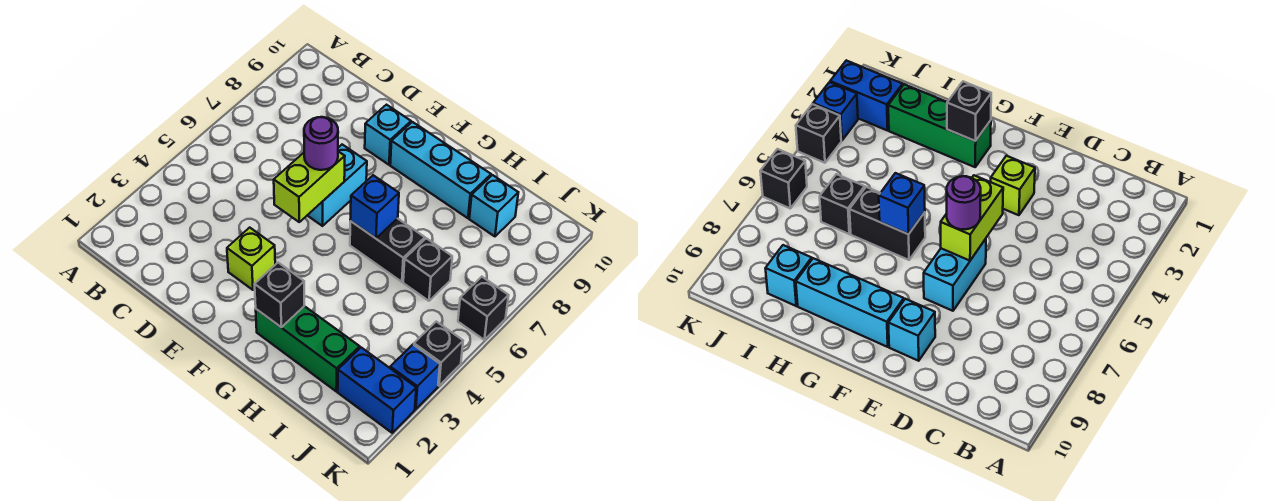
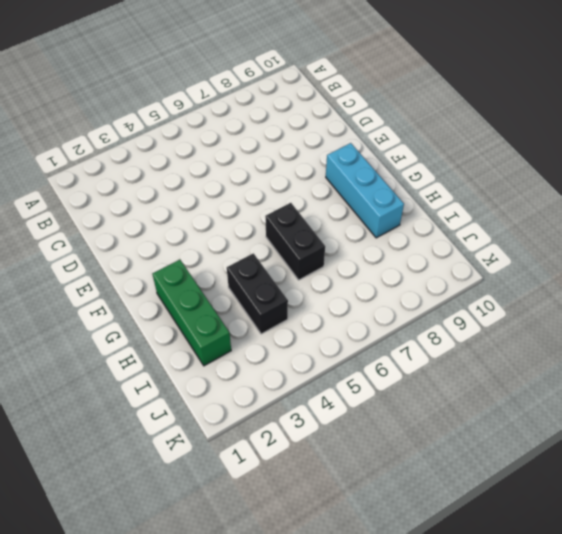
black brick H4:I4 level 1 -> none
none -> lime brick E3 level 1
none -> cyan brick E6:E7 level 1
none -> cyan brick E9 level 1

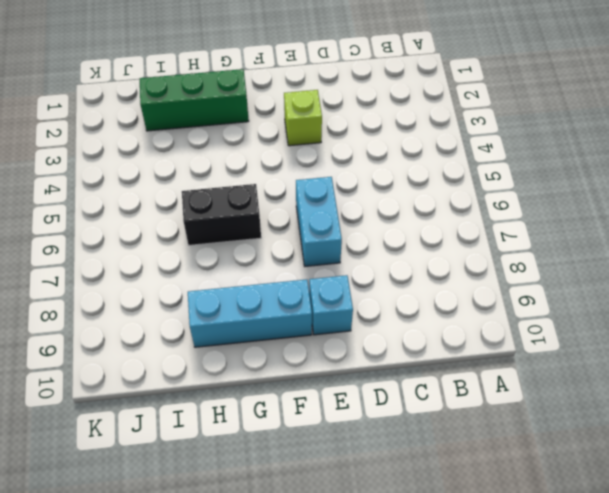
none -> black brick I6 level 1
none -> cyan brick I9 level 1
none -> blue brick J2:K2 level 1

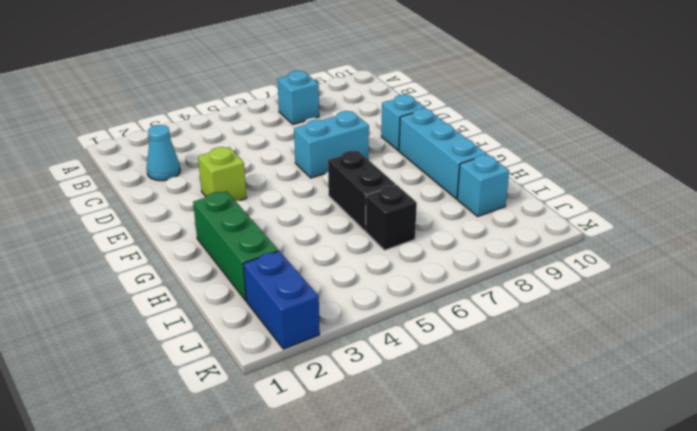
cyan brick B7 level 1 -> none
cyan cone C2 level 1 -> none
none -> blue brick K3 level 1
none -> black brick K4 level 1
none -> black brick K6 level 1

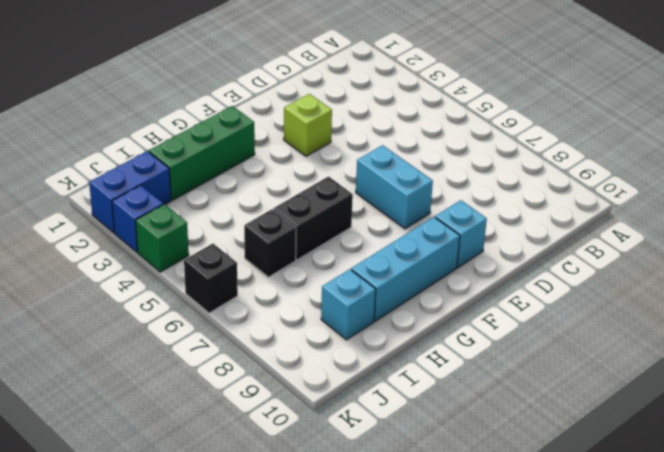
green brick K4 level 1 -> black brick K4 level 1
none -> lime brick E5:E6 level 2
none -> black brick G2 level 2
none -> blue brick G6 level 2

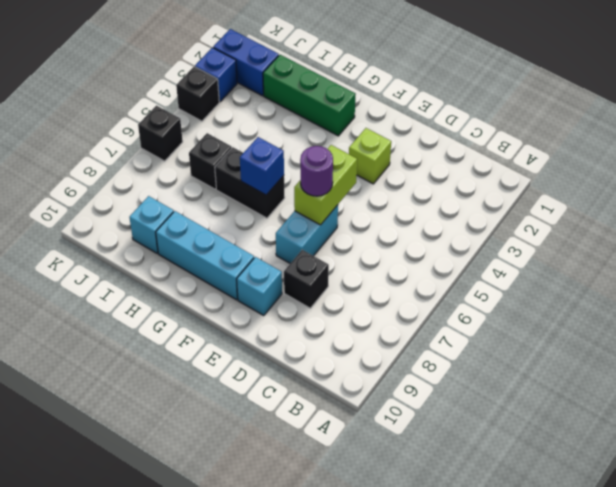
black brick D8 level 1 -> black brick G2 level 2

